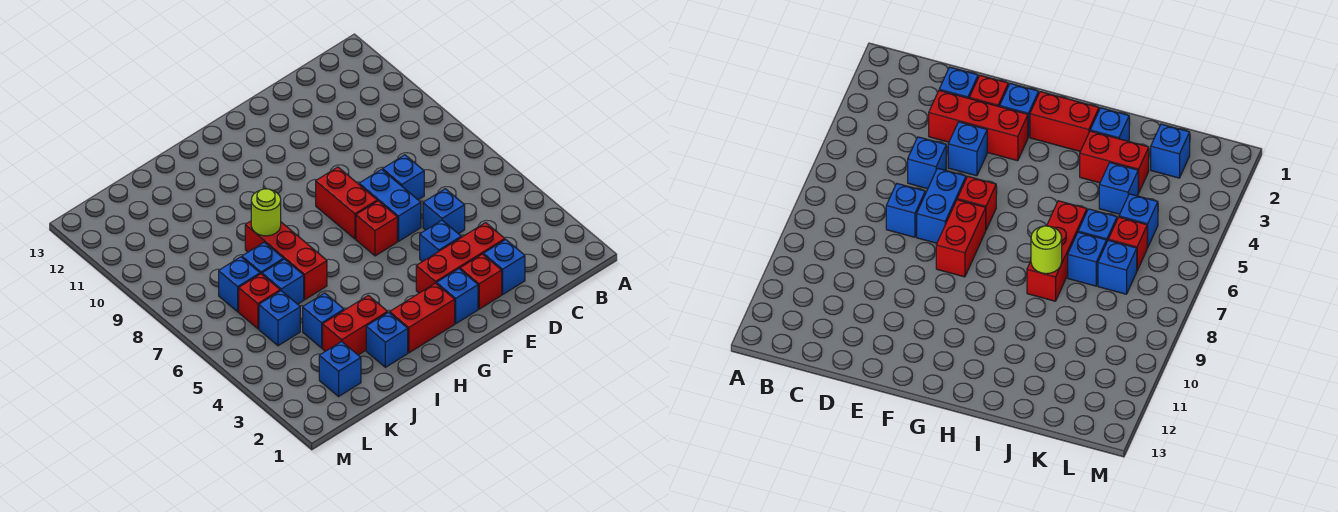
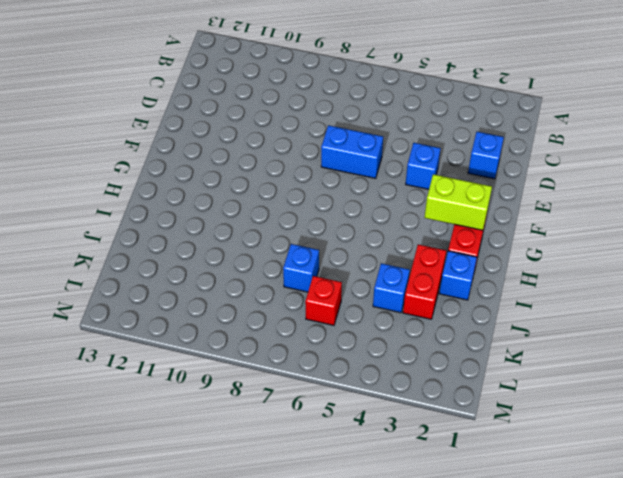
lime brick G2:G3 level 2 -> none
none -> red brick D3:F3 level 1
none -> blue brick D5 level 1
none -> blue brick D7 level 1

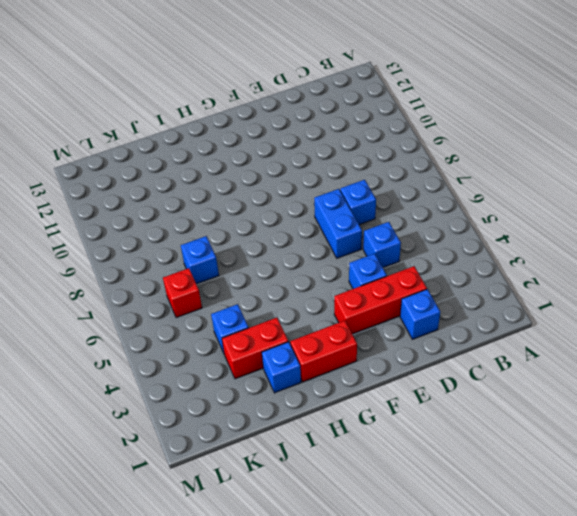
none -> red brick E2 level 1
none -> blue brick F2 level 1
none -> red brick F6 level 1

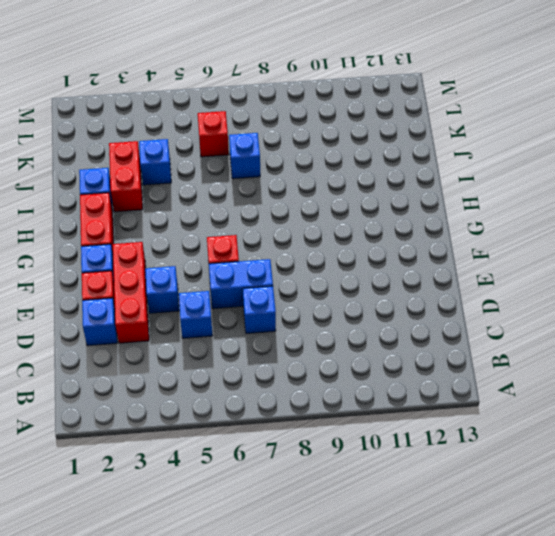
none -> red brick F7:F8 level 1
none -> red brick I6:I8 level 1
none -> blue brick J6 level 1

